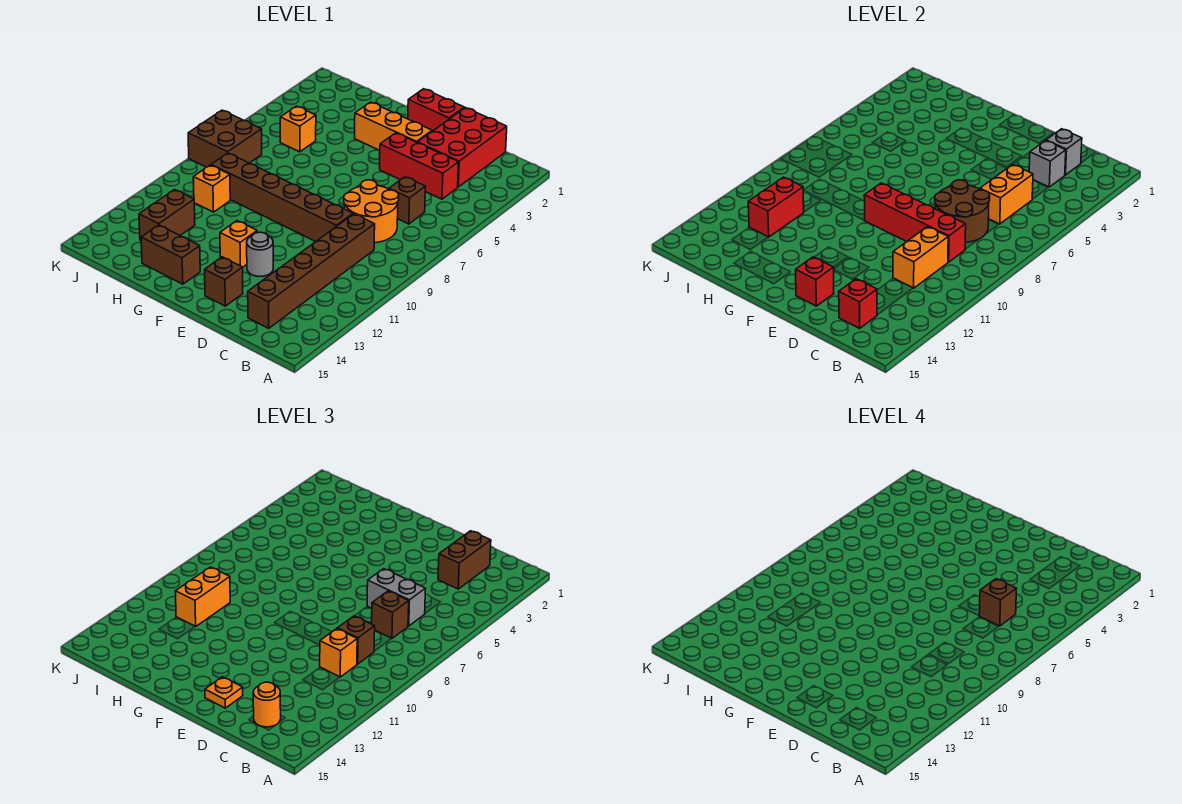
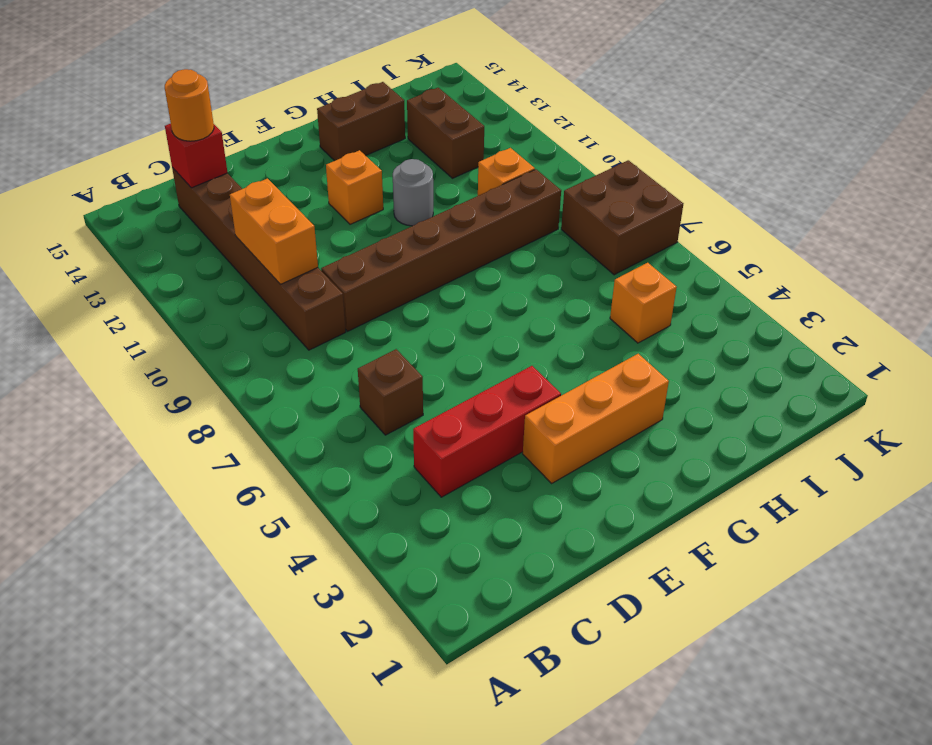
grey round brick G11 level 1 -> grey round brick E12 level 1
none -> red brick C1:D3 level 1
none -> orange round brick C7:D8 level 1
none -> red brick E1:F1 level 1
none -> brown brick E14 level 1

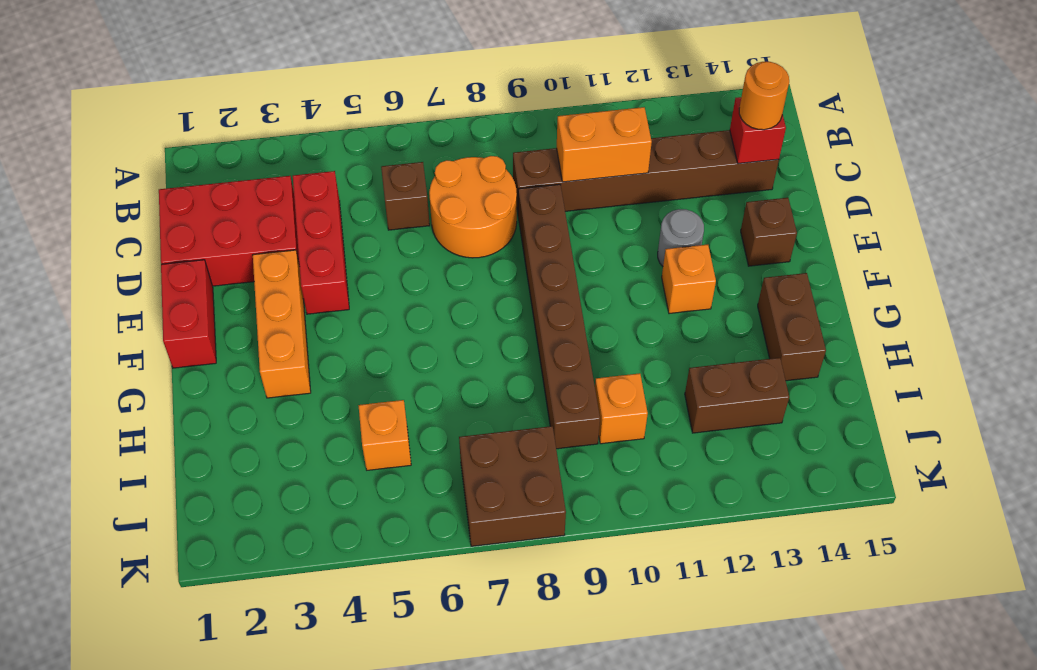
none -> grey brick C2 level 2
none -> grey brick C3 level 2
none -> orange brick C5:C6 level 2
none -> brown round brick C7:D8 level 2

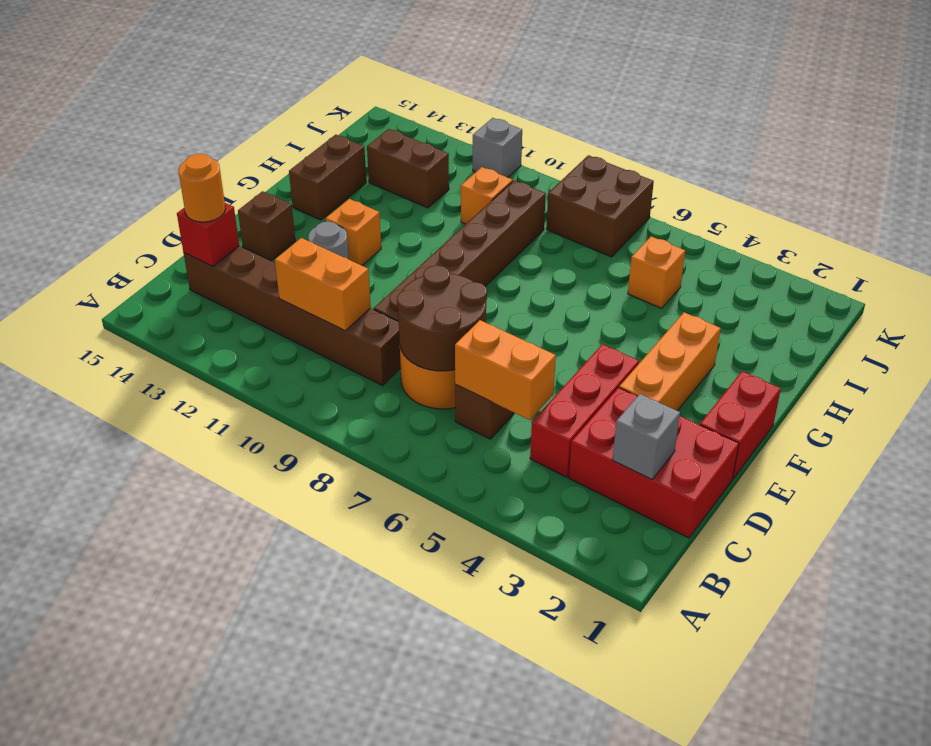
grey brick K11 level 1 -> grey brick C3 level 2
none -> red brick C9:F9 level 2
none -> red brick E14 level 2
none -> red brick I11:I12 level 2
none -> brown brick C2:C3 level 3

